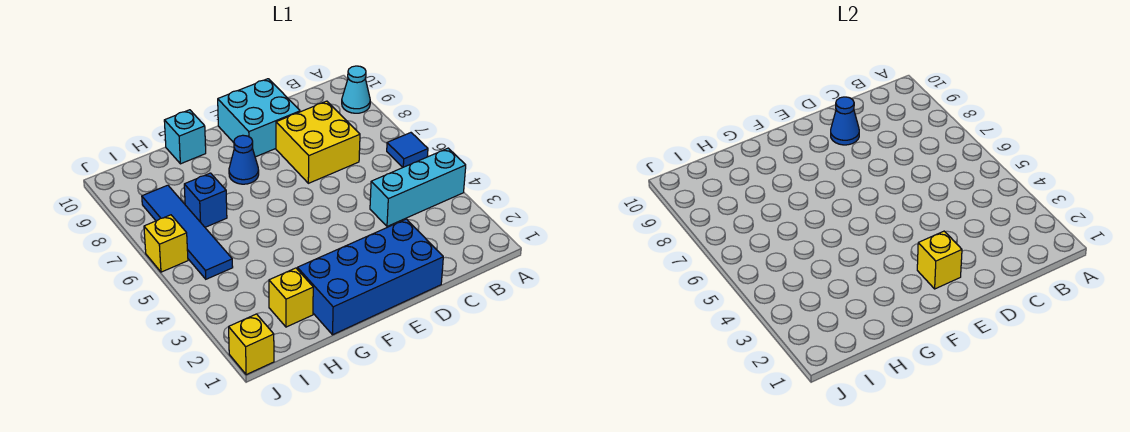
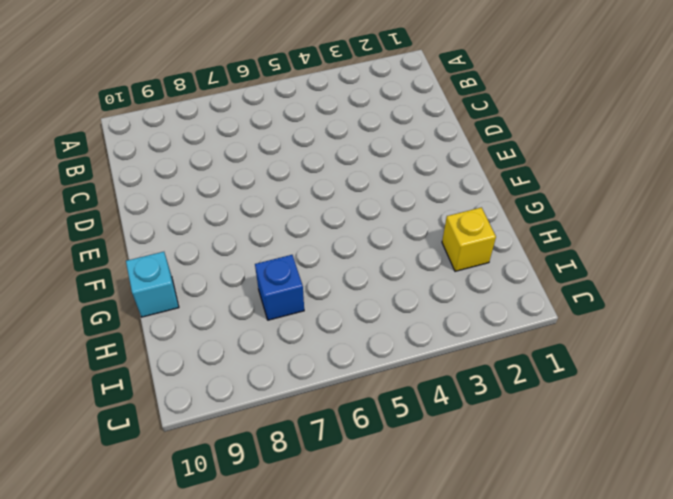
none -> cyan brick A4:C4 level 1
none -> blue tile A6 level 1
none -> cyan cone A9 level 1

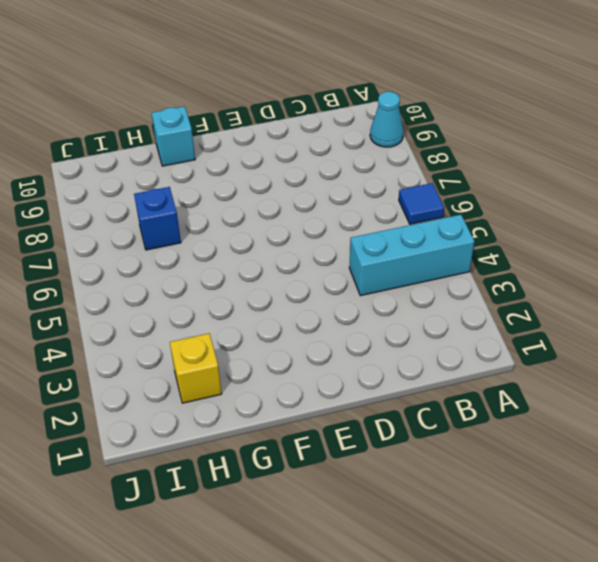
none -> yellow brick C7:D8 level 1
none -> blue brick D1:G2 level 1
none -> cyan brick D9:E10 level 1

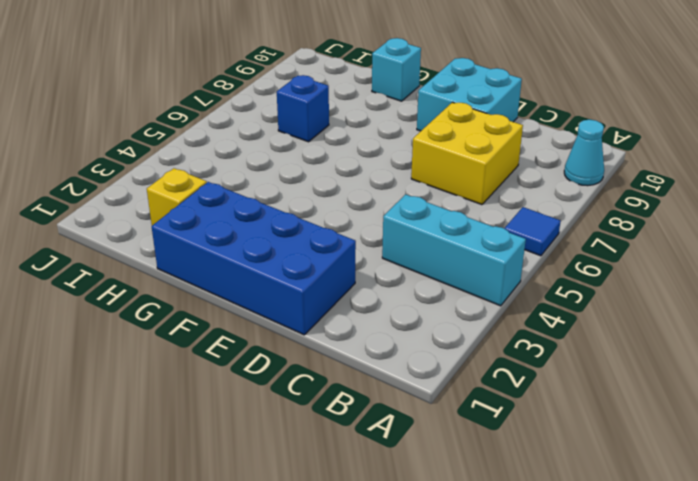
none -> blue cone F8 level 1
none -> blue tile I5:I8 level 1
none -> yellow brick J1 level 1

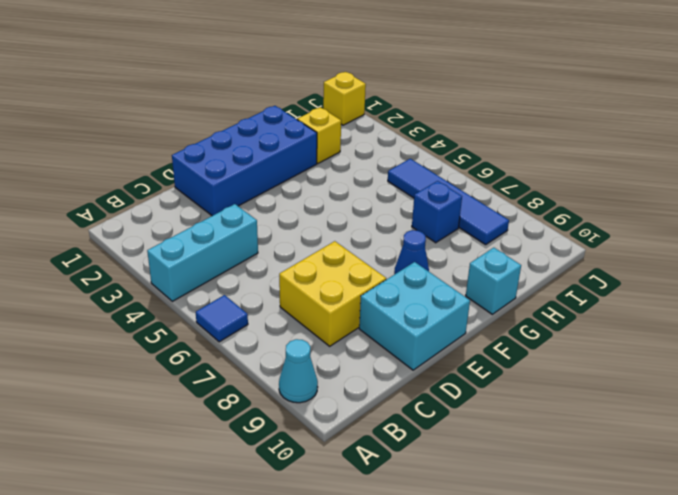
none -> yellow brick J6 level 1
none -> blue cone D9 level 2
none -> yellow brick E2 level 2

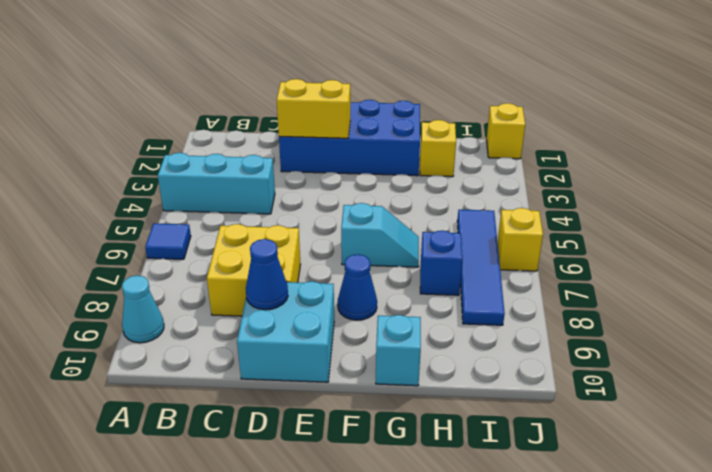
yellow brick D2:E2 level 2 -> yellow brick E2 level 2
cyan slope F6:G6 level 1 top F -> none

